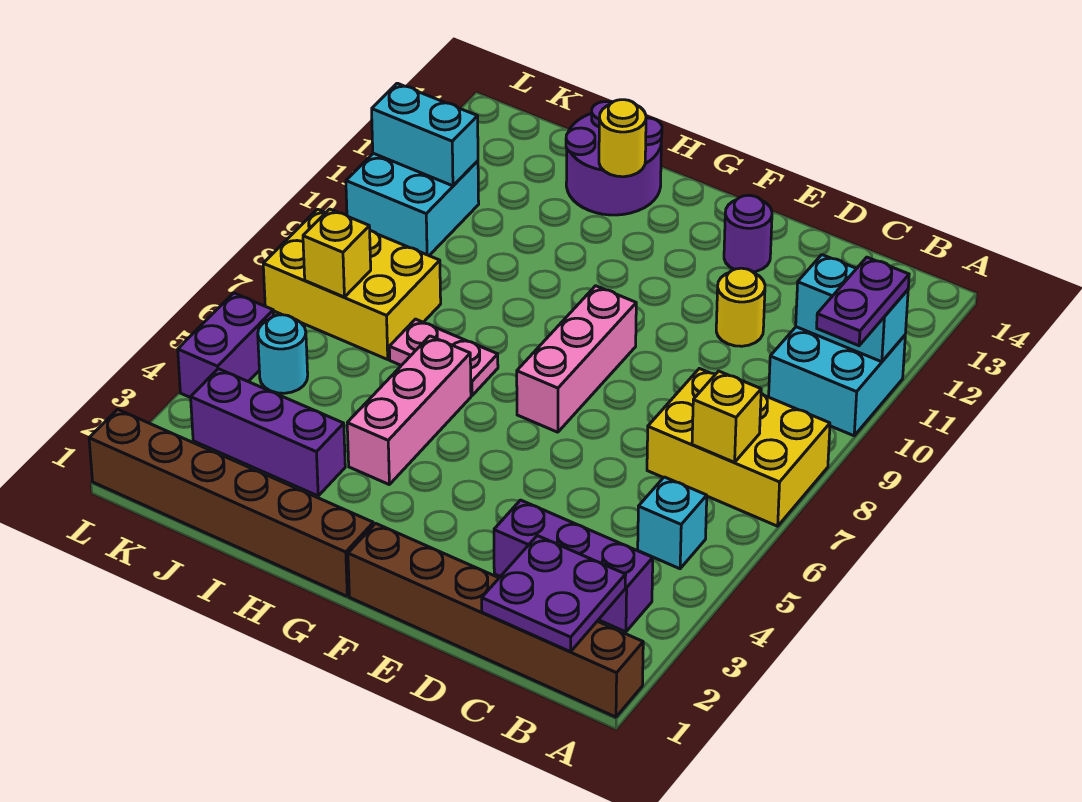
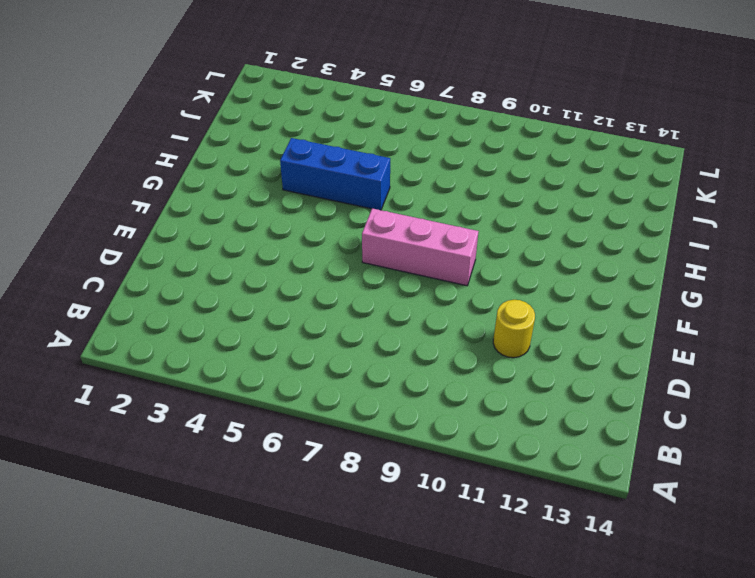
blue brick H4:H6 level 1 -> pink brick H4:H6 level 1
none -> brown brick A1:F1 level 1
none -> yellow brick A7:C8 level 1
none -> cyan brick A10:B11 level 1

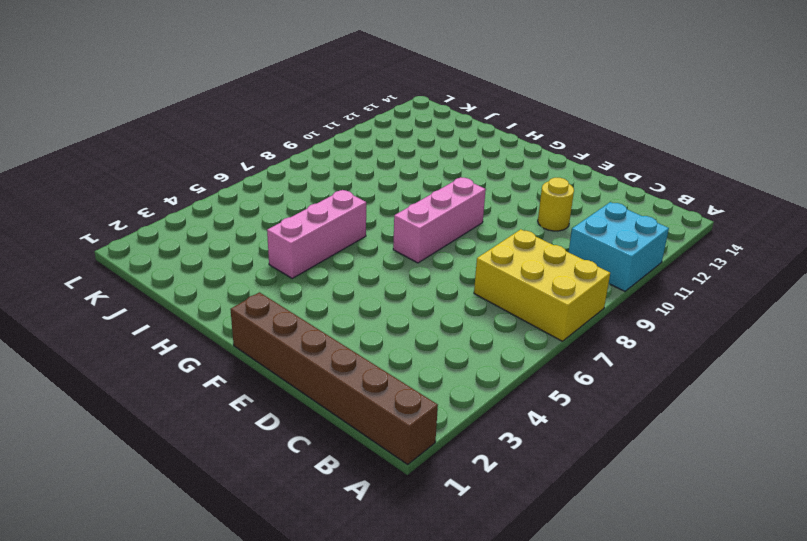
none -> purple brick B3:D3 level 1
none -> cyan brick B5 level 1
none -> purple round brick E13 level 1

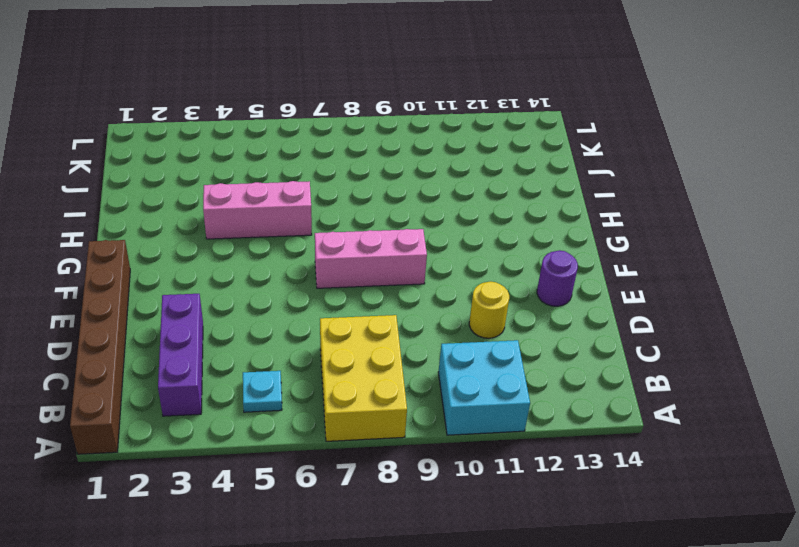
cyan plate B5 level 1 -> cyan brick B5 level 1
none -> brown brick G1:L1 level 1
none -> pink plate H7:I7 level 1
none -> purple round brick H13:I14 level 1

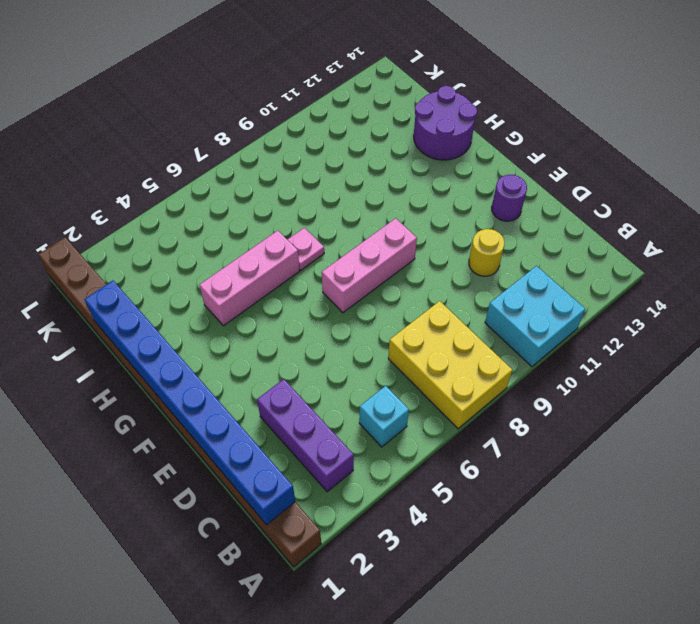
blue brick B1:I1 level 2 -> purple plate B1:C2 level 2
pink plate H7 level 1 -> pink plate H7:I7 level 1
none -> purple brick I3:K3 level 1
none -> yellow brick J7:L8 level 1
none -> cyan round brick K5 level 1

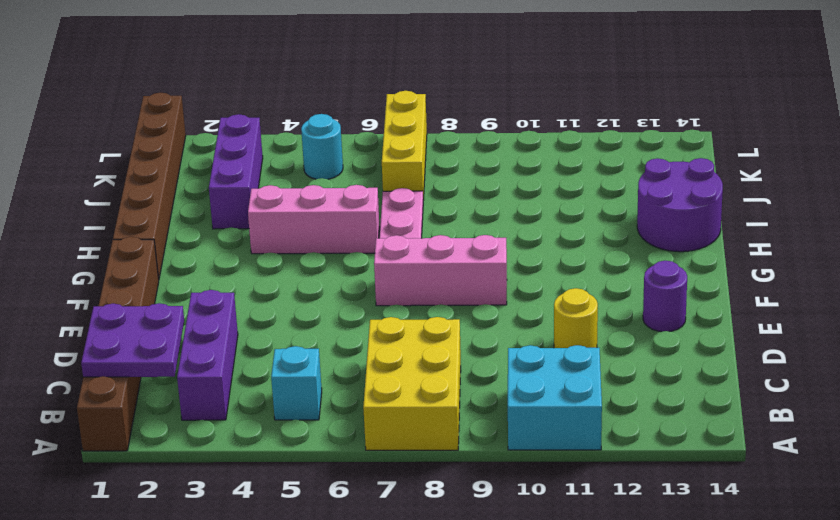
yellow brick J7:L7 level 1 -> yellow brick J7:L8 level 1
none -> cyan brick K10:L11 level 1
none -> purple brick L4:L5 level 1
none -> cyan brick A11:B11 level 2

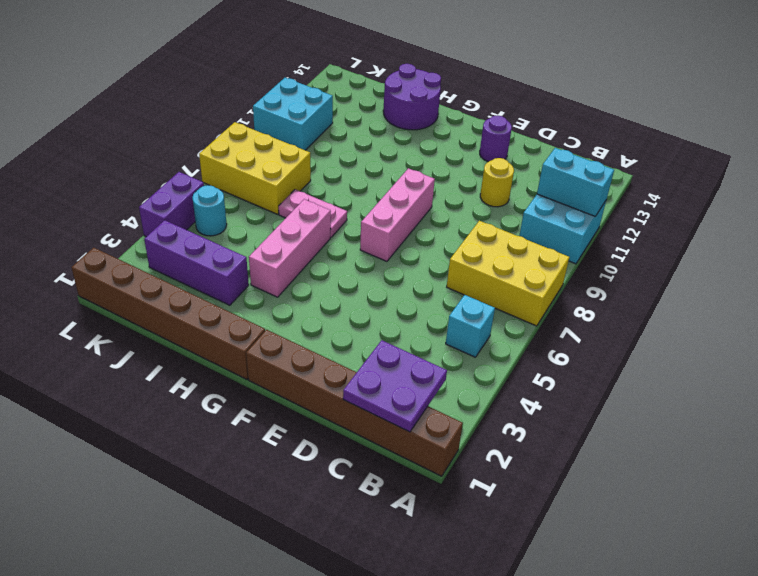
none -> purple brick B3:D3 level 1
none -> yellow brick B7 level 2
none -> yellow round brick H13 level 2

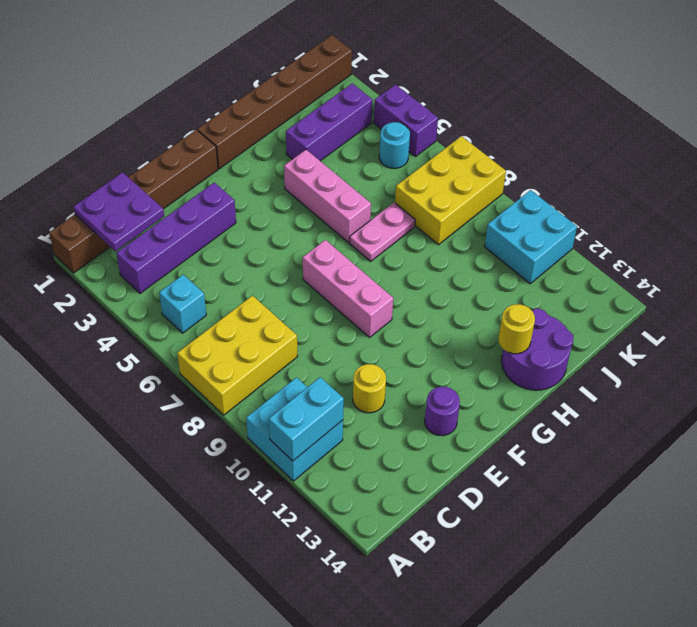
purple brick B3:E3 level 1 -> purple brick B3:D3 level 1
none -> yellow brick B7 level 2
none -> yellow brick K7 level 2
none -> cyan brick K11:L11 level 2

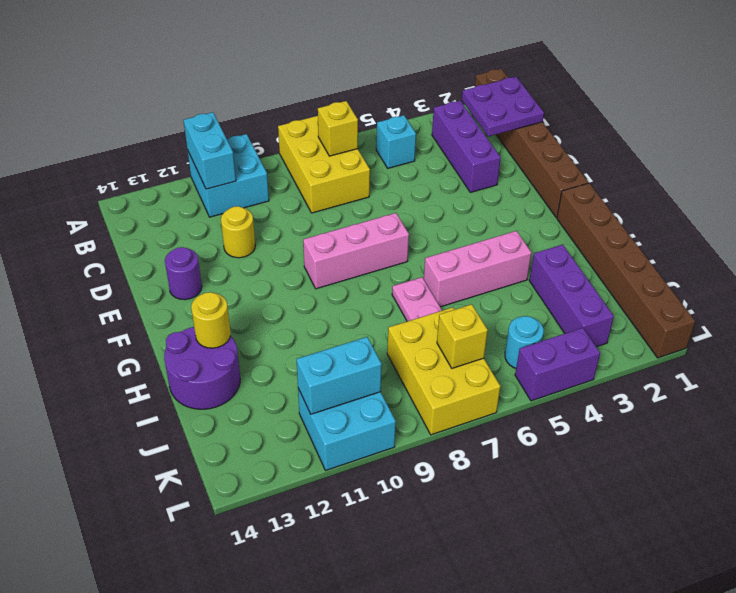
cyan brick K10:K11 level 2 -> cyan brick K11:L11 level 2
none -> purple plate A10:A11 level 3

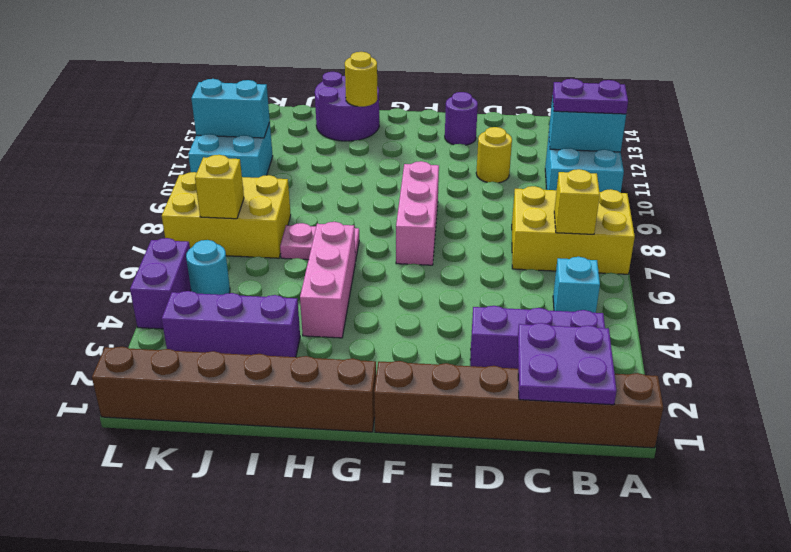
purple plate A11:B11 level 3 -> purple plate A10:A11 level 3

